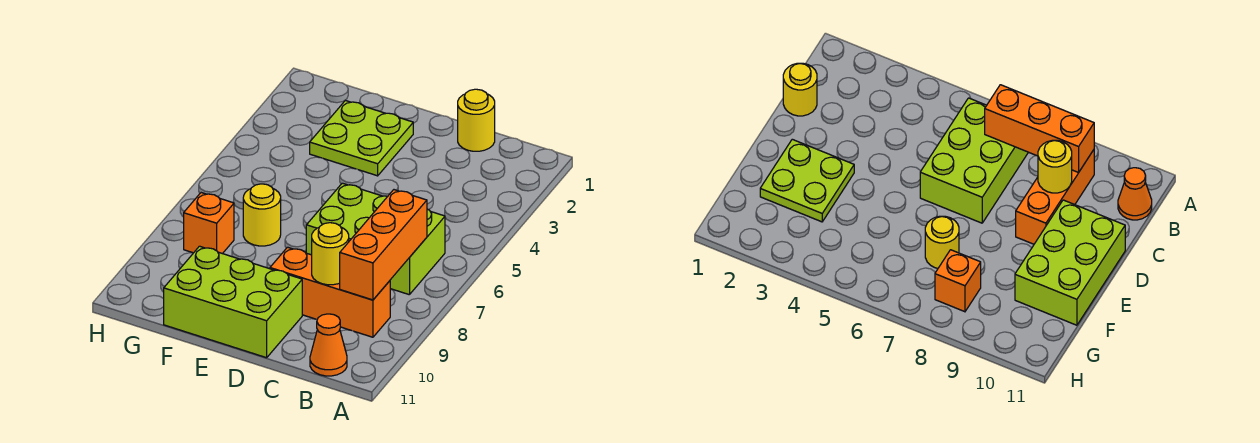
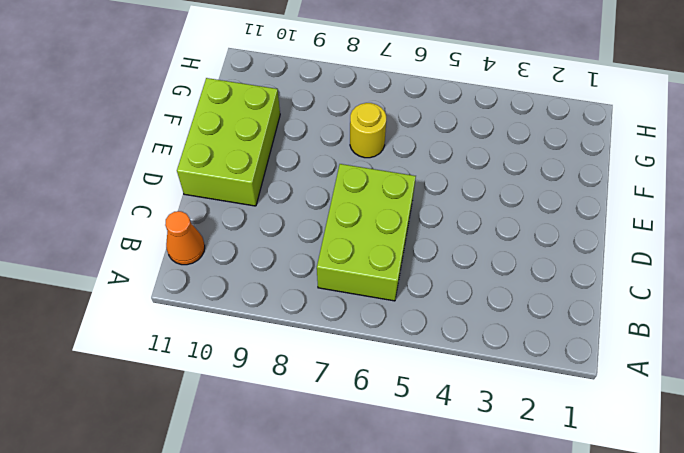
none -> orange brick B9:D9 level 1
none -> yellow round brick C1 level 1

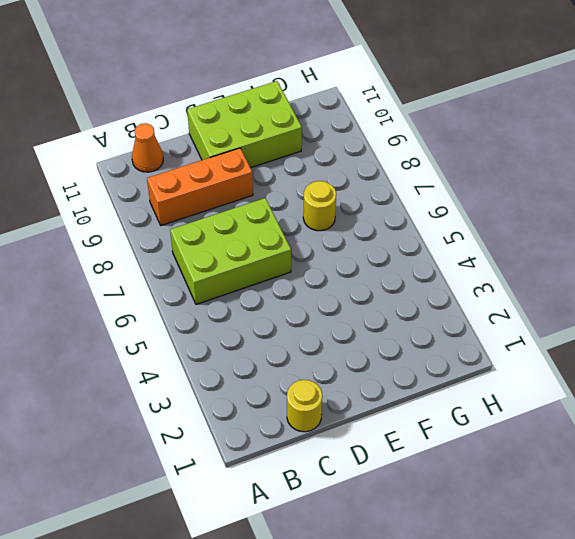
none -> lime plate E2:F3 level 1
none -> orange brick G8 level 1

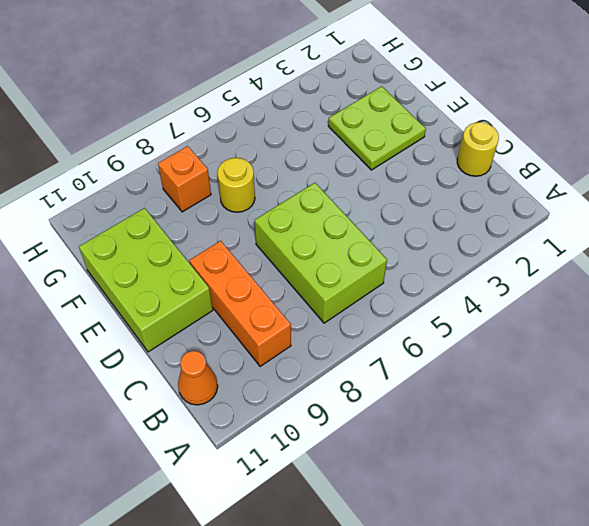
none -> orange brick B7:B9 level 2
none -> yellow round brick C9 level 2

